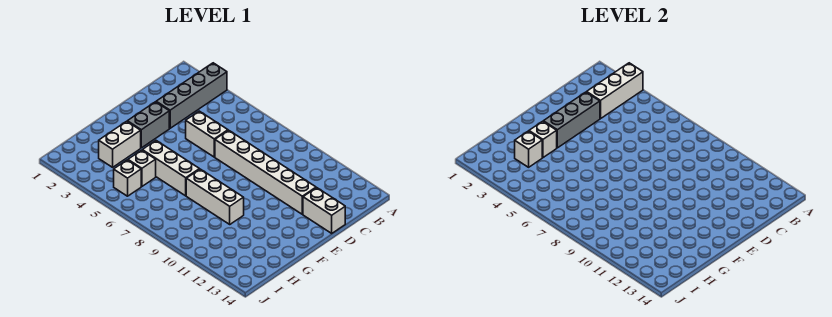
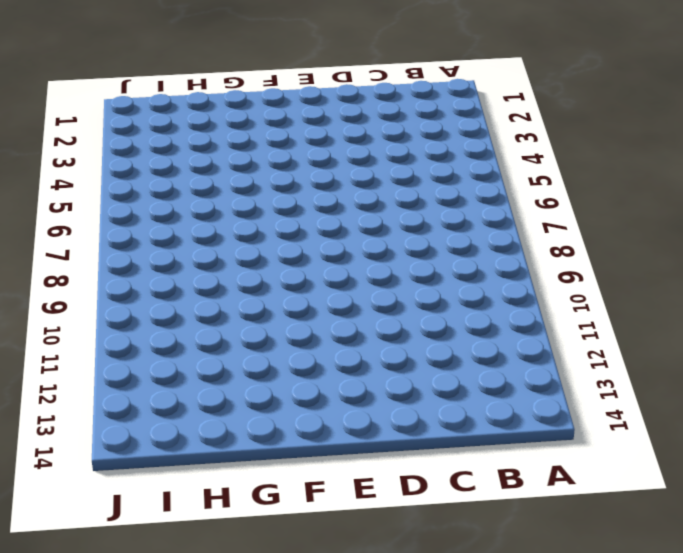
none -> grey brick A3:D3 level 1
none -> white brick D5:D6 level 1
none -> white brick D7:D12 level 1

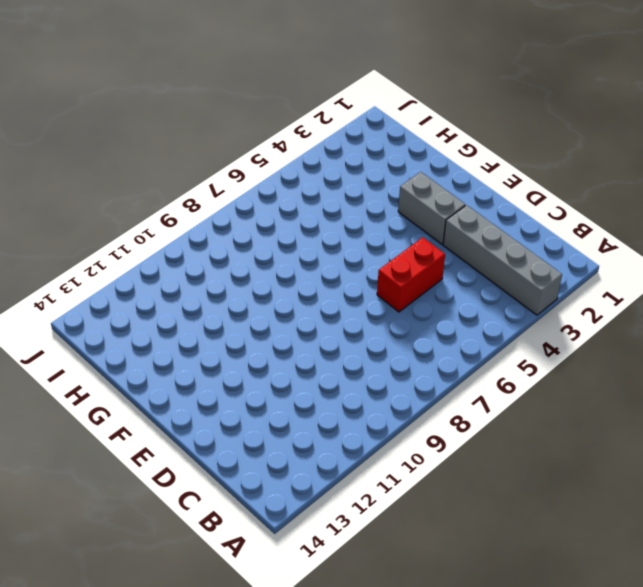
red brick D5:D6 level 1 -> white brick D5:D6 level 1
none -> white brick D7:D12 level 1
none -> white brick D13:D14 level 1
none -> white brick G3:H3 level 1

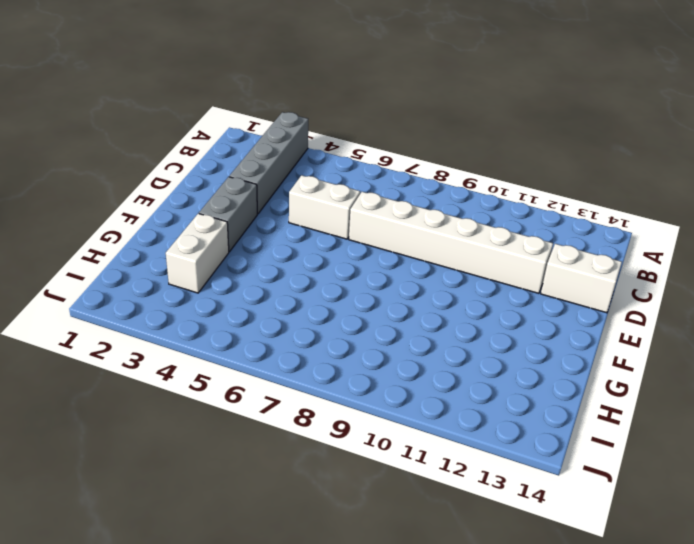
none -> white brick G5:G7 level 1
none -> white brick G8:G10 level 1
none -> white brick H5 level 1

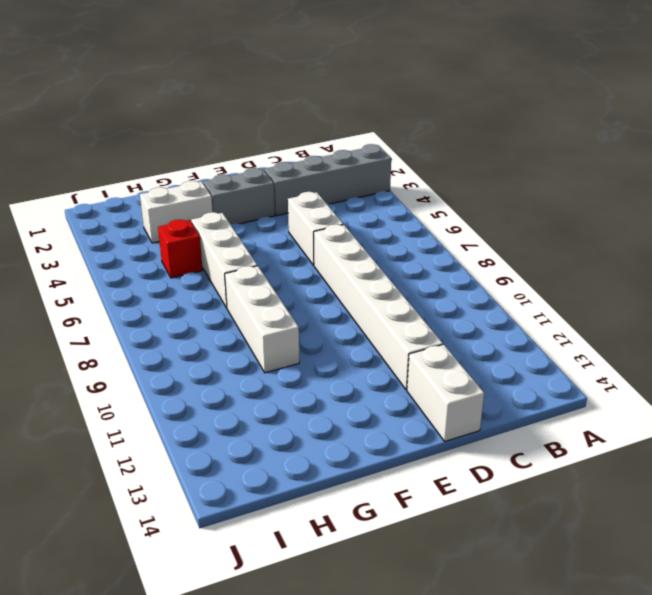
red brick H5 level 1 -> white brick H5 level 1
none -> white brick I5 level 1
none -> white brick A3:C3 level 2
none -> grey brick D3:F3 level 2

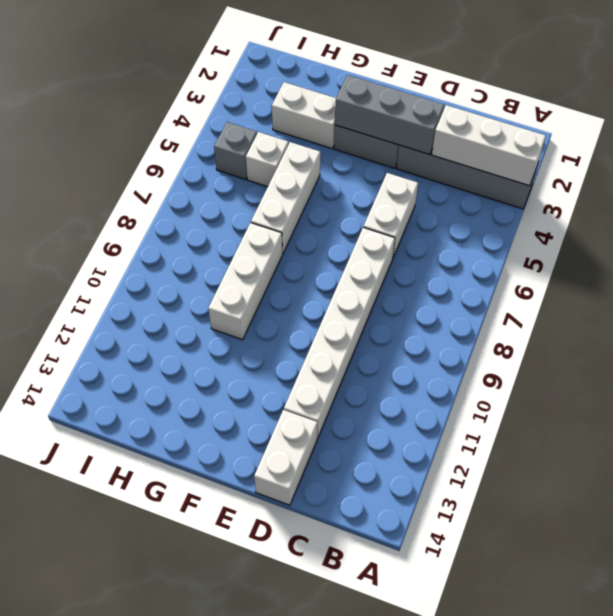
grey brick I5 level 1 -> white brick I5 level 1
none -> white brick G3 level 2
none -> white brick H3 level 2

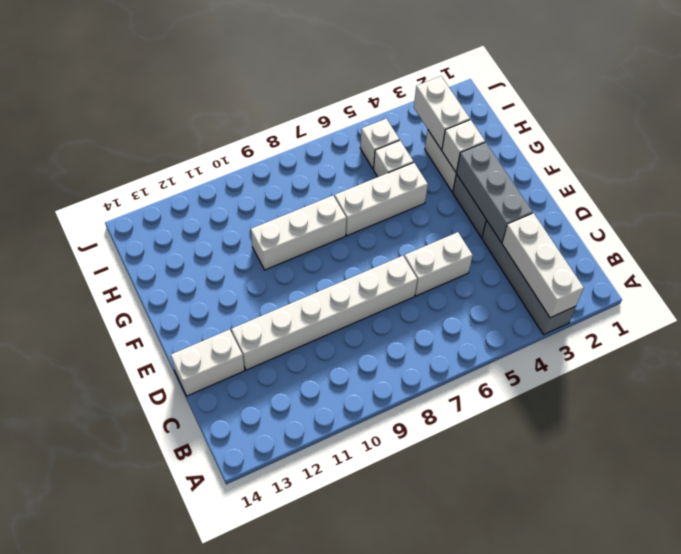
white brick H3:I3 level 2 -> white brick H3 level 2

